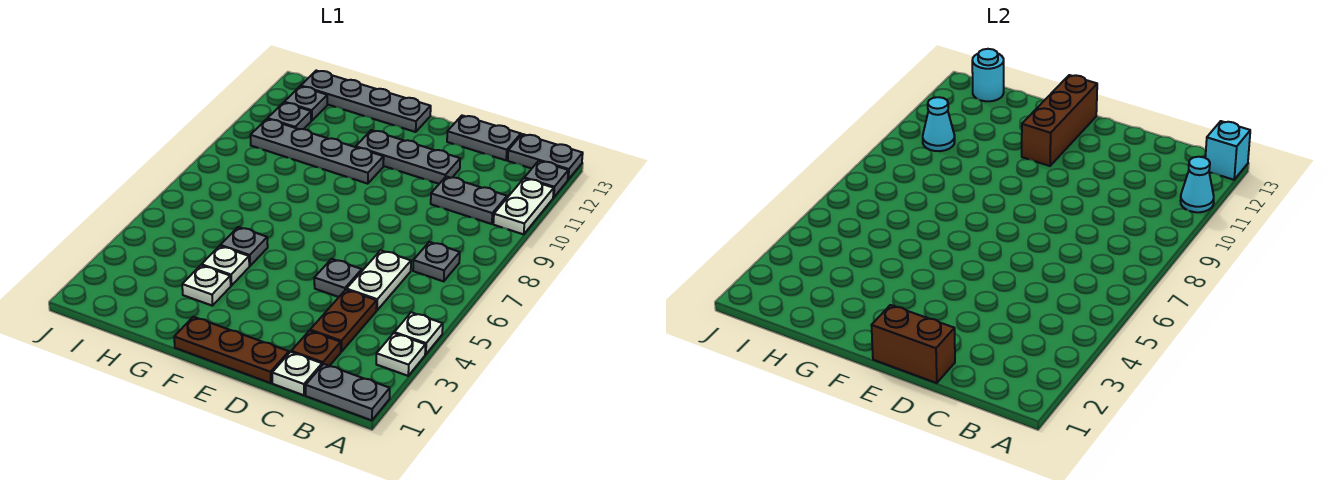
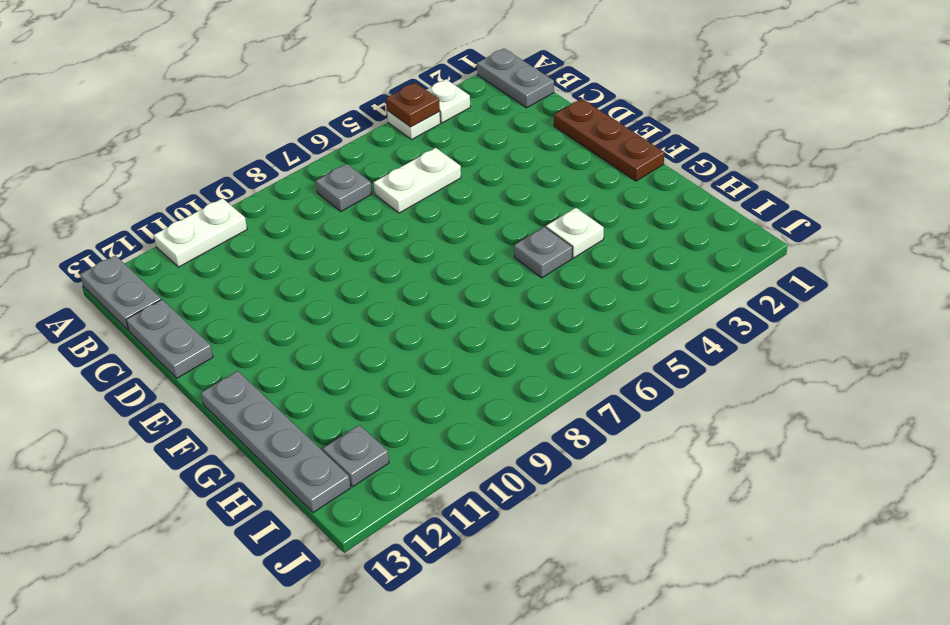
brown plate A4 level 2 -> brown plate C2 level 1
none -> grey plate A12 level 1
none -> grey plate B10:C10 level 1
none -> white plate C1 level 1

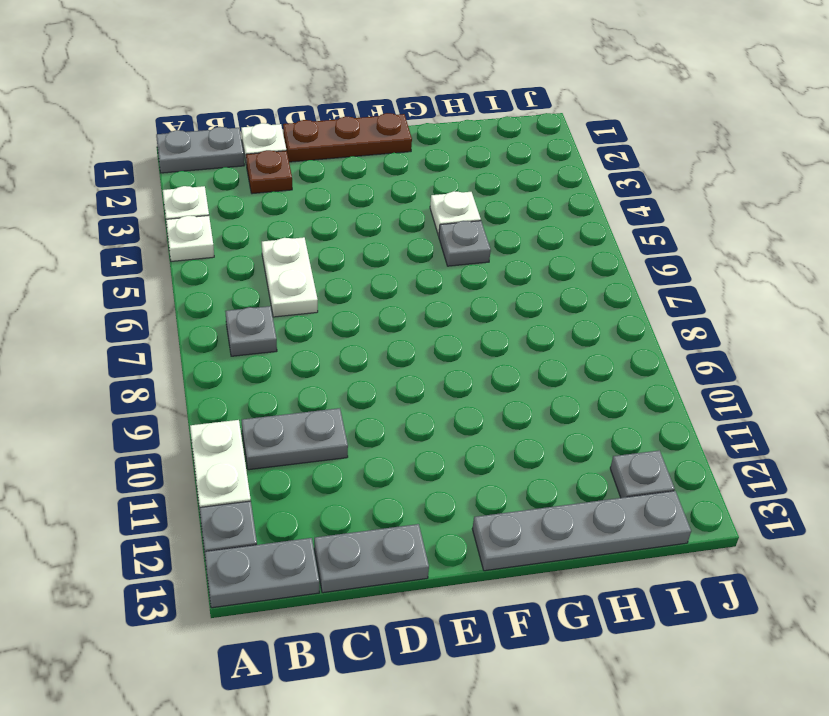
none -> brown plate C3:C4 level 1
none -> grey plate D5 level 1
none -> grey plate D11:F11 level 1

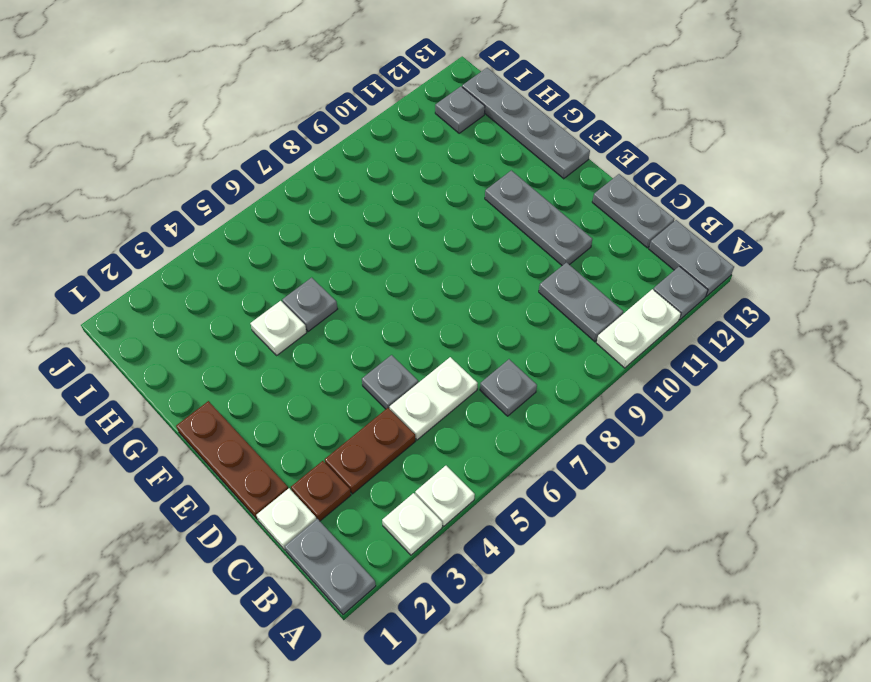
none -> grey plate F10:I10 level 1
none -> white plate G3 level 1
none -> grey plate I11 level 1

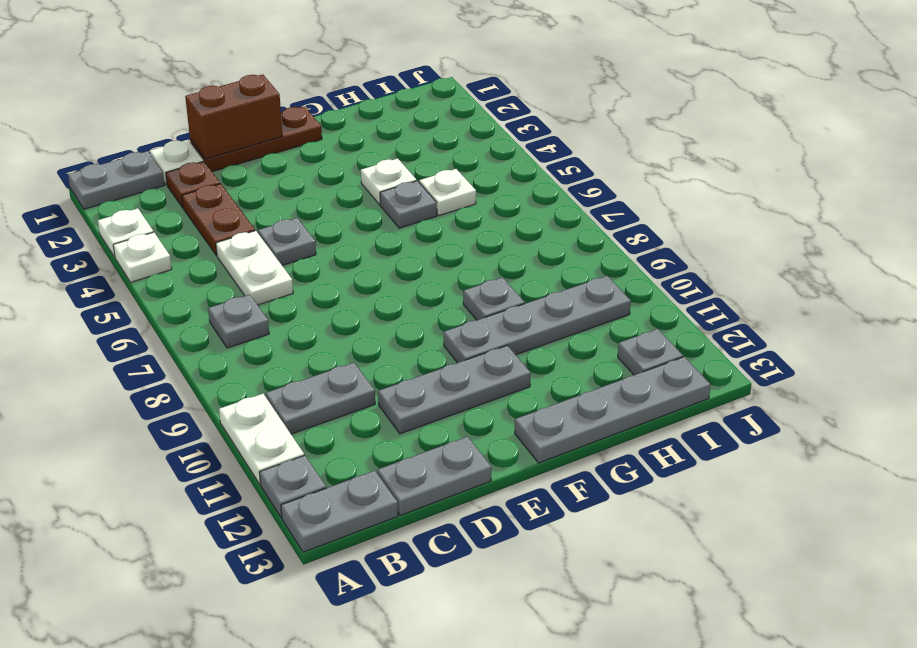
grey plate G9 level 1 -> grey plate I11 level 1
white plate H5 level 1 -> white plate G3 level 1
none -> cyan cone A11 level 2
none -> cyan brick A13 level 2
none -> brown brick F11:F13 level 2

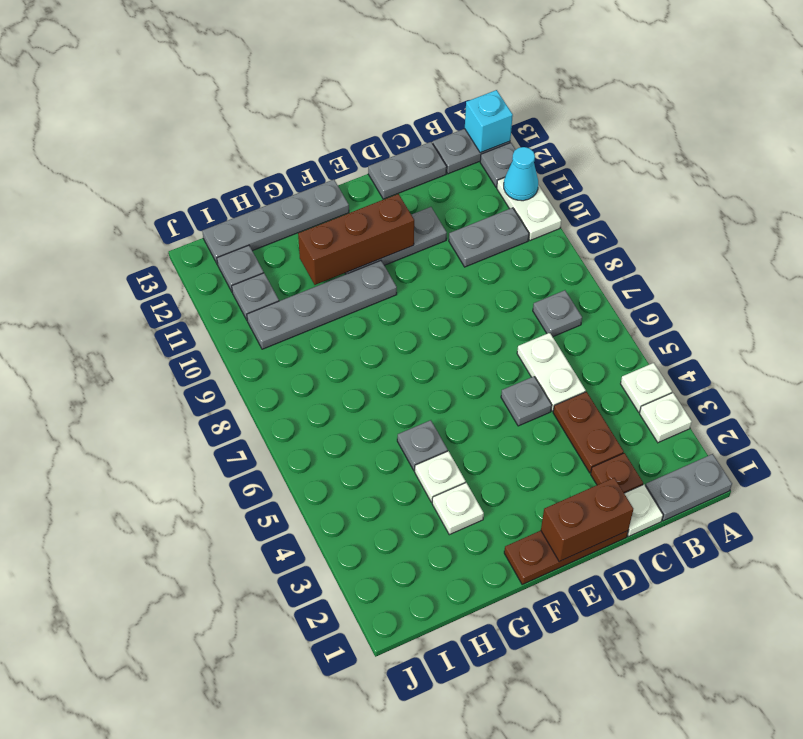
brown brick E11:G11 level 2 -> brown brick F11:F13 level 2
none -> cyan cone I10 level 2
none -> cyan round brick I13 level 2

